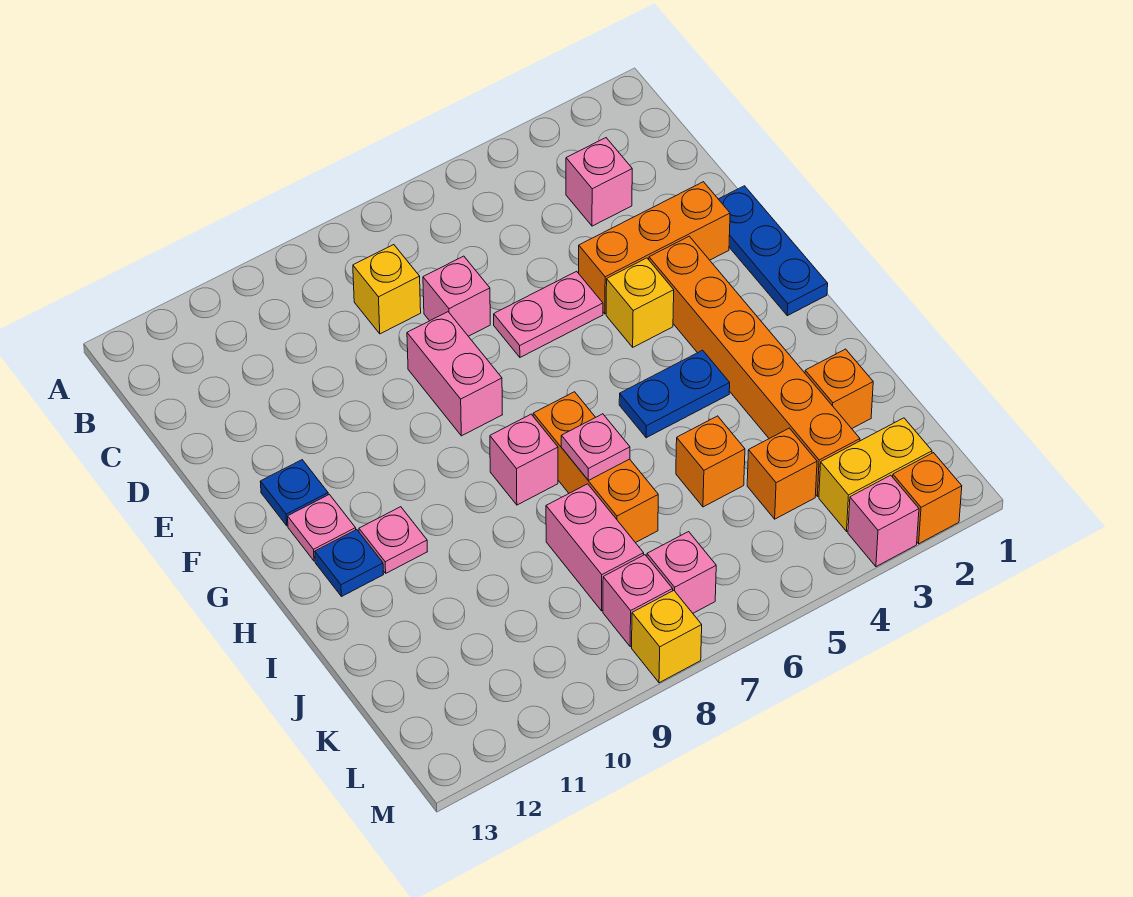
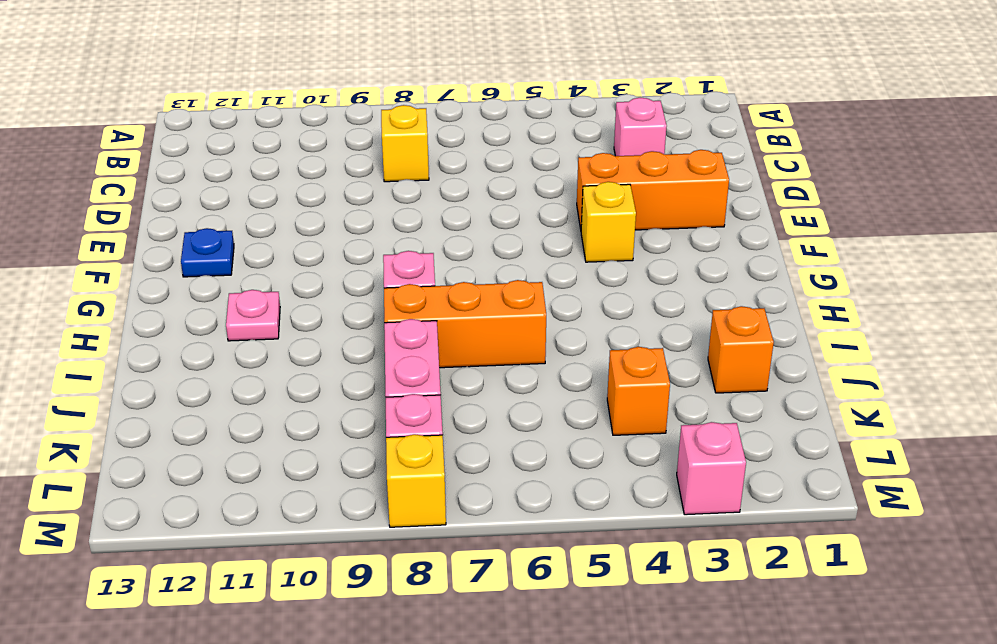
orange brick I6:I8 level 1 -> orange brick H7:J7 level 1
none -> pink brick D7 level 1
none -> blue plate E1:G1 level 1
none -> pink plate E5:E6 level 1

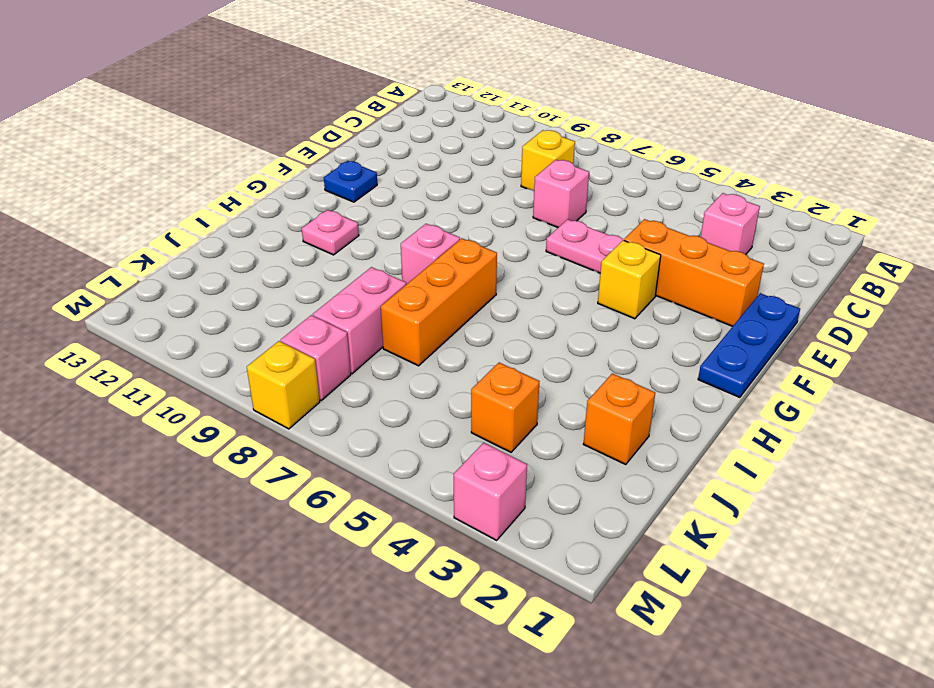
none -> pink brick E8:F8 level 1
none -> orange brick F3:K3 level 1
none -> pink plate G12 level 1

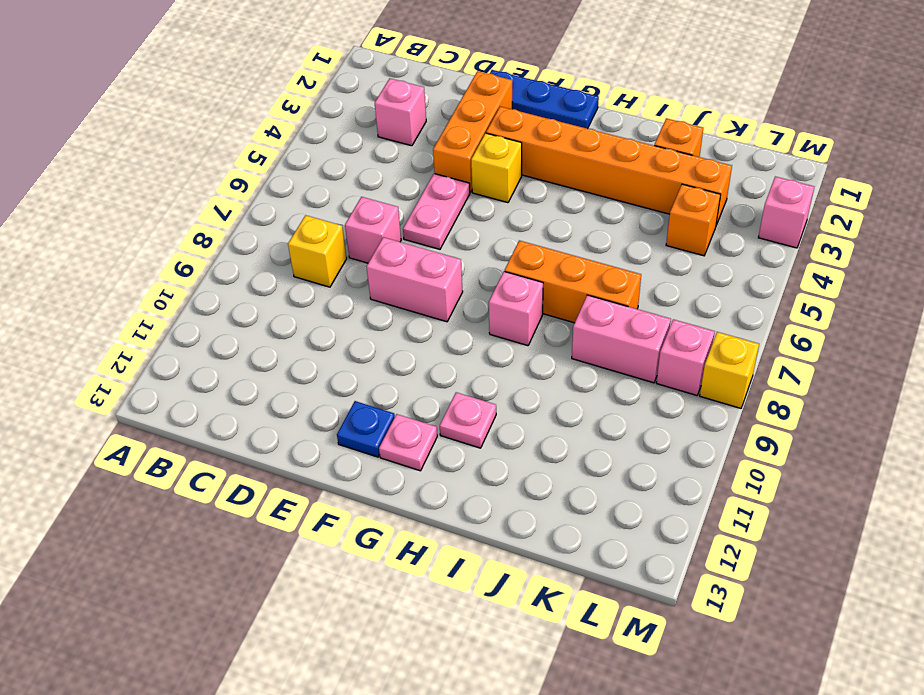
none -> blue plate H4:H5 level 1
none -> blue plate H12 level 1
none -> orange brick J5 level 1

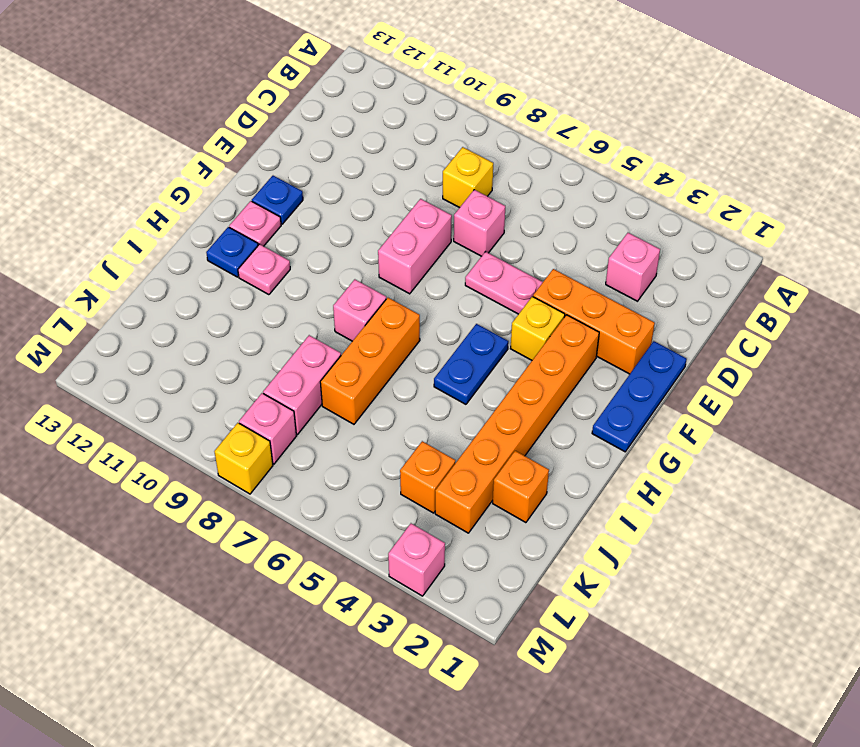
blue plate G5:H5 level 1 -> blue plate H4:H5 level 1
none -> orange brick J5 level 1
none -> yellow brick L2:L3 level 1
none -> pink brick L7 level 1

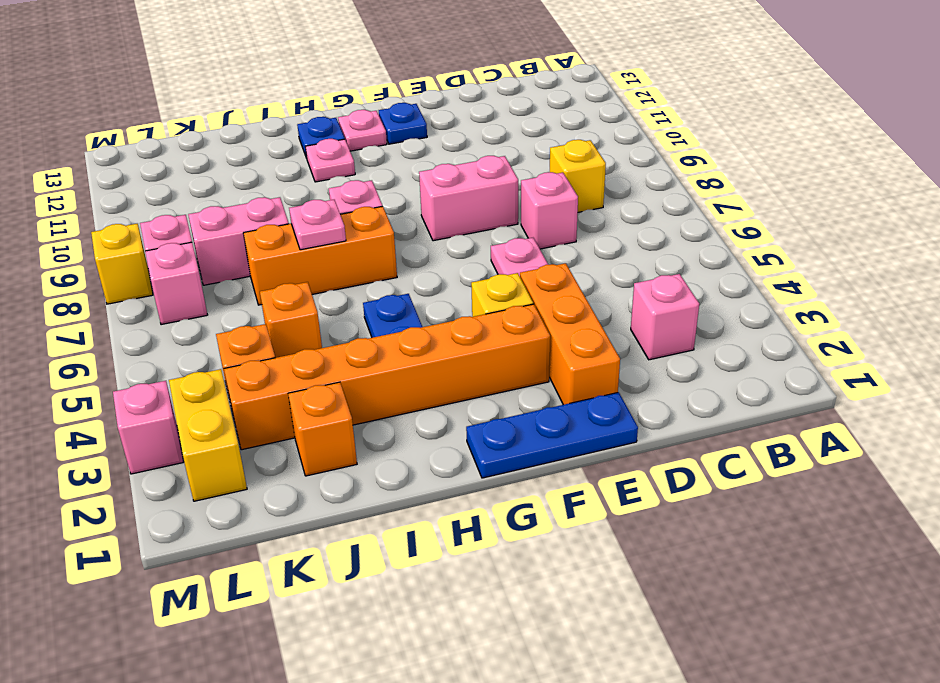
none -> orange brick M2 level 1

